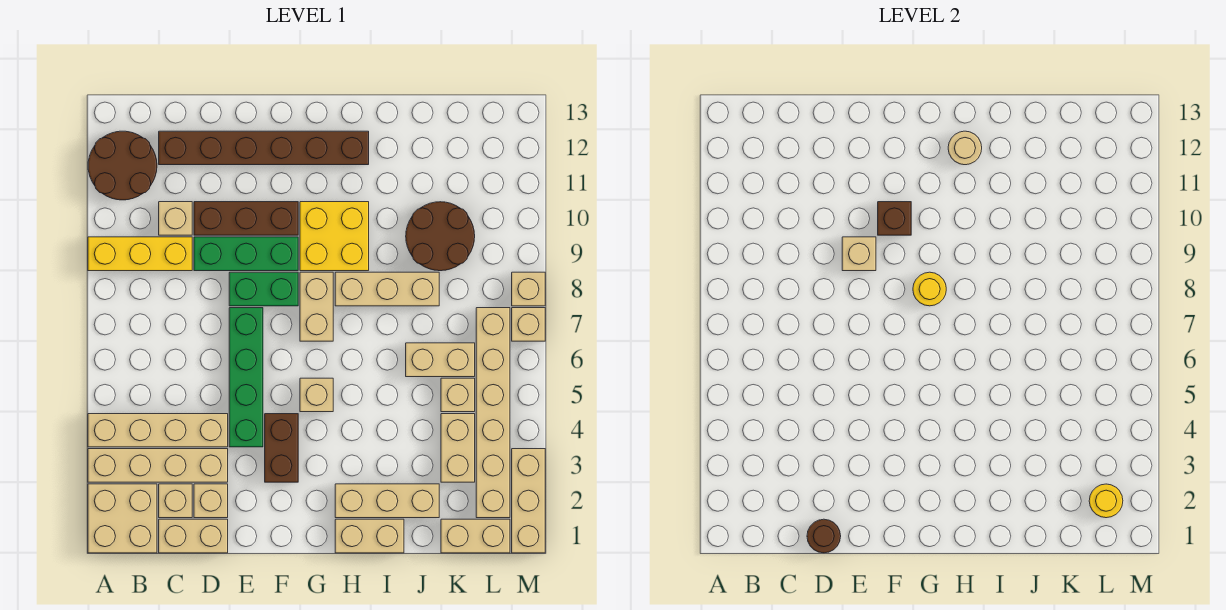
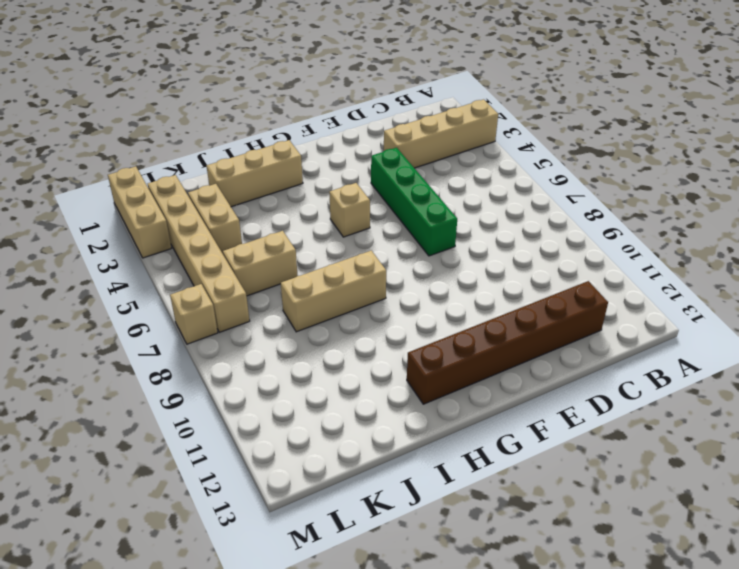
none -> tan brick A1:B2 level 1
none -> tan brick A4:D4 level 1
none -> yellow brick A9:C9 level 1
none -> brown round brick A11:B12 level 1

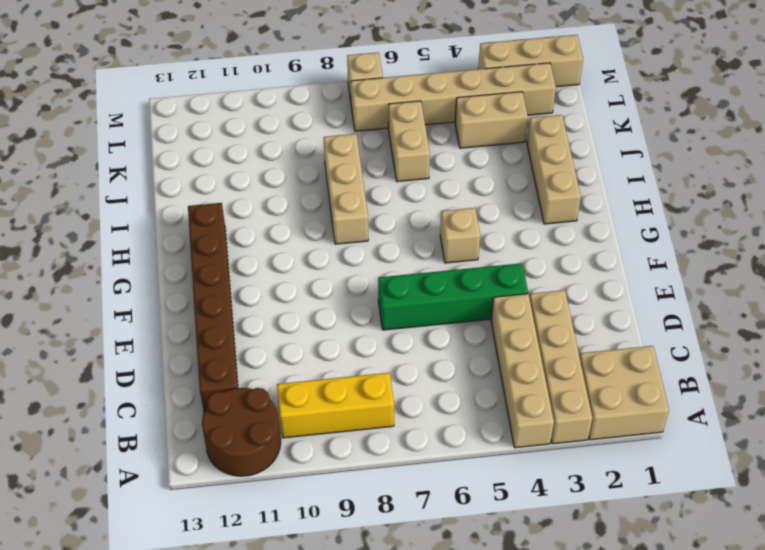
yellow brick B8:B10 level 1 -> yellow brick A9:C9 level 1
none -> tan brick C1:D1 level 1
none -> tan brick C2 level 1
none -> tan brick C10 level 1
none -> tan brick D2 level 1

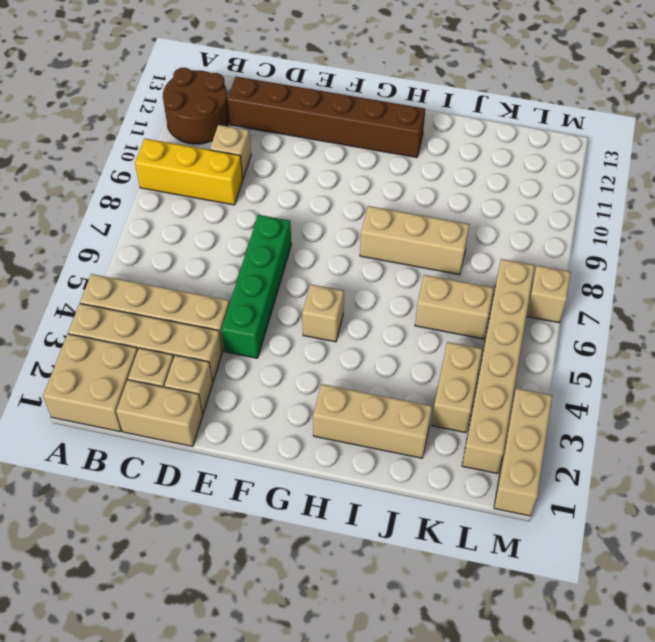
none -> green brick D9:F9 level 1
none -> brown brick D10:F10 level 1
none -> green brick E8:F8 level 1
none -> brown brick F3:F4 level 1

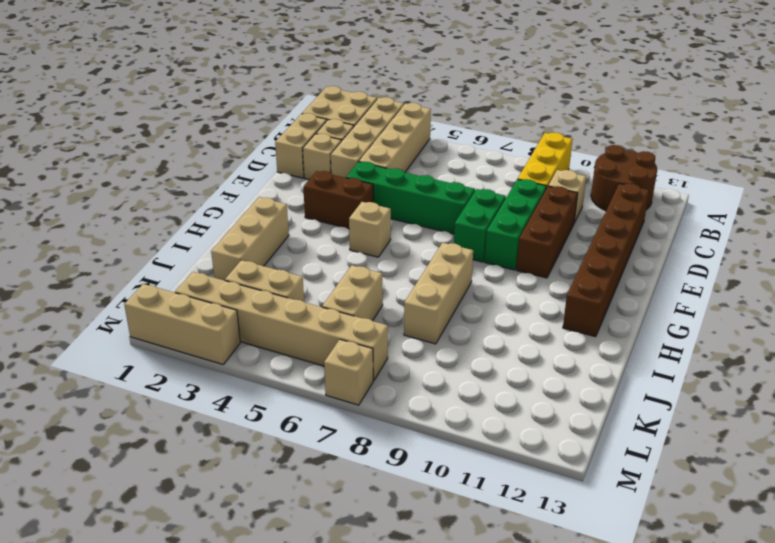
none -> tan brick G7:G8 level 1
none -> yellow brick G9:H10 level 1
none -> tan brick H1:I1 level 1
none -> brown round brick J9:K10 level 1

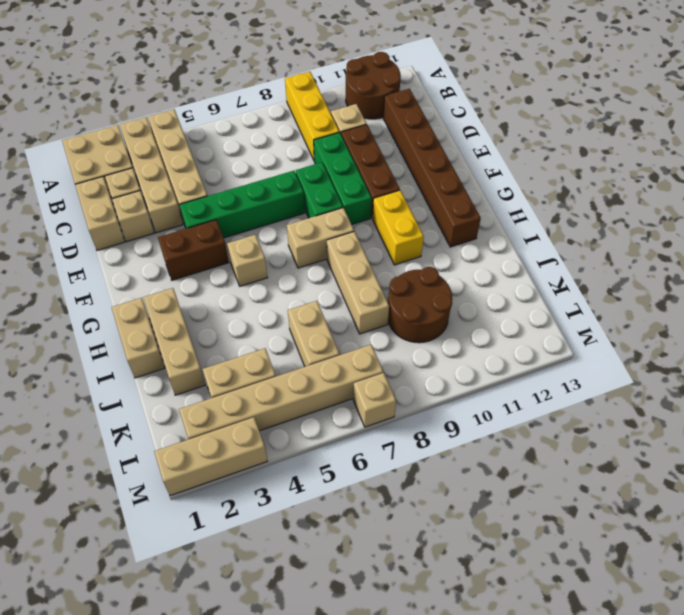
yellow brick G10:H10 level 1 -> yellow brick G9:H10 level 1
none -> tan brick K1:L1 level 1
none -> tan brick K5 level 1
none -> tan brick M8 level 1
none -> brown round brick D1 level 2

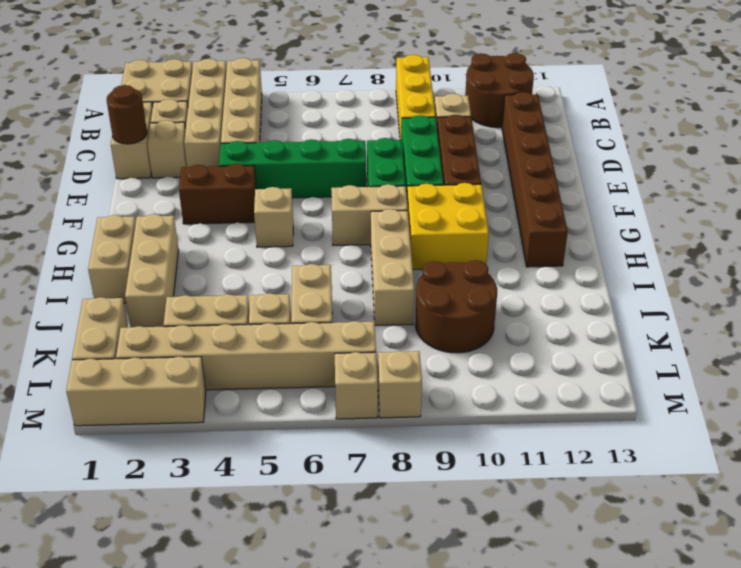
none -> tan brick E9 level 2
none -> brown brick F10 level 2
none -> yellow round brick G8 level 2
none -> tan round brick H12 level 2

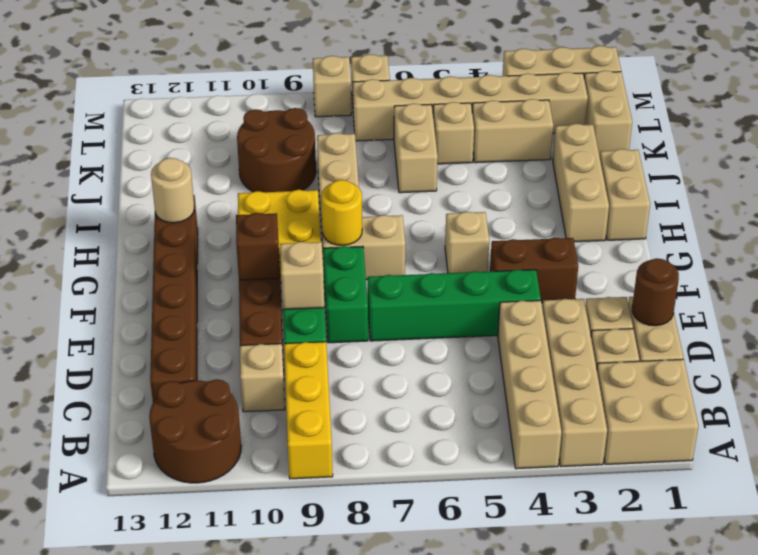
none -> yellow round brick L2 level 2

